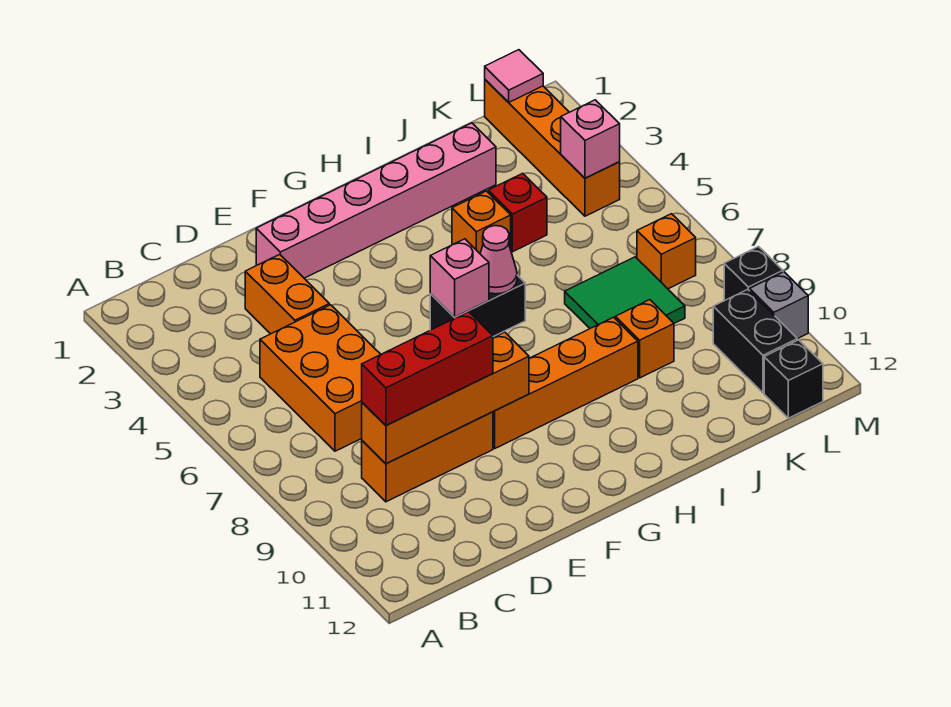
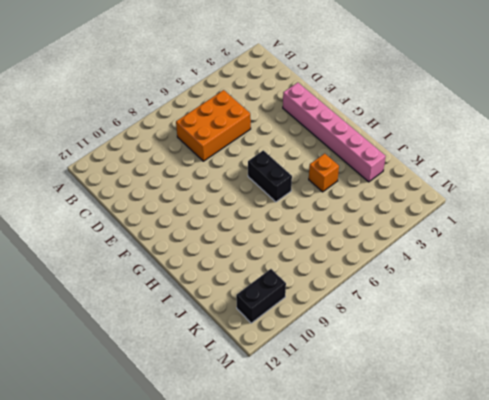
none -> orange brick C9:E9 level 1
none -> orange brick D3:D4 level 1
none -> orange brick F9:I9 level 1

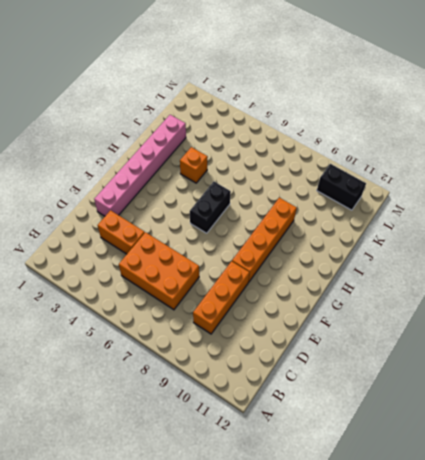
none -> red brick J4 level 1
none -> green tile J7:K8 level 1
none -> orange brick J9 level 1

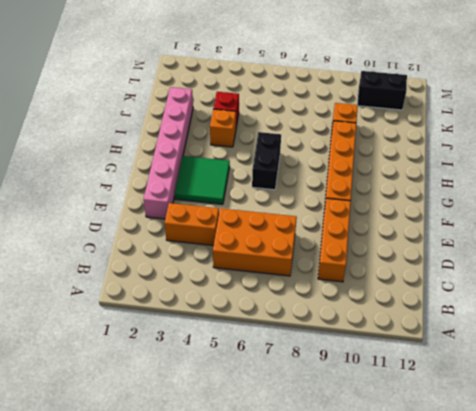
green tile F3:G4 level 1 -> green tile J7:K8 level 1
none -> orange brick L1:L4 level 1
none -> orange brick L7 level 1
none -> black brick L12 level 1

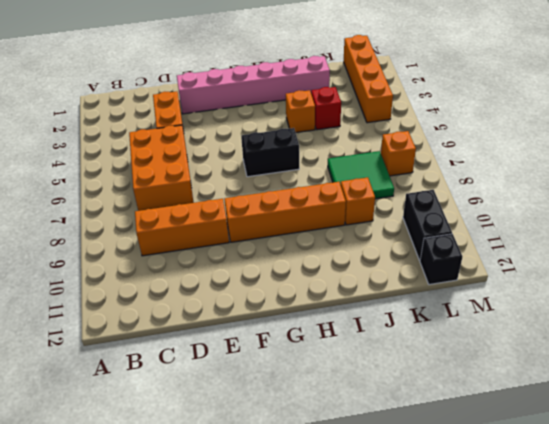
none -> black brick M9 level 1
none -> grey brick M10 level 1
none -> orange brick C9:F9 level 2

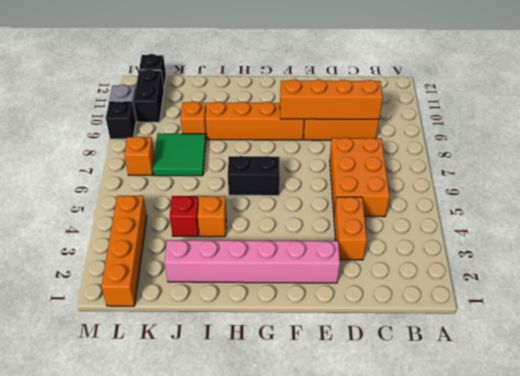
none -> pink brick G6 level 2
none -> pink cone H6 level 2
none -> pink tile L1 level 2

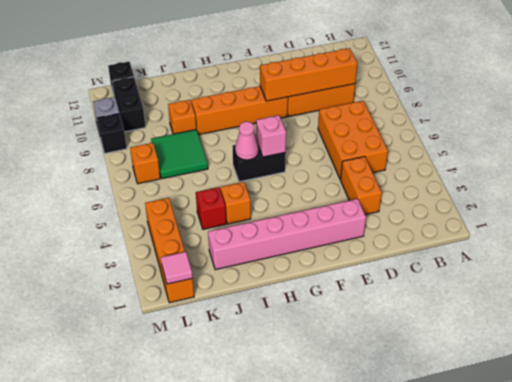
none -> pink brick L4 level 2
none -> red brick C9:E9 level 3

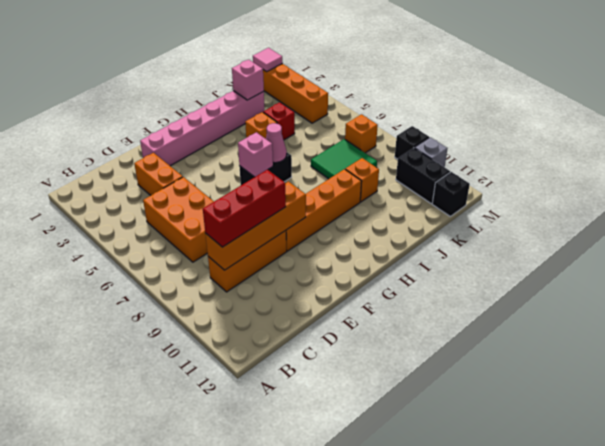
pink brick J2 level 2 -> pink brick L4 level 2

